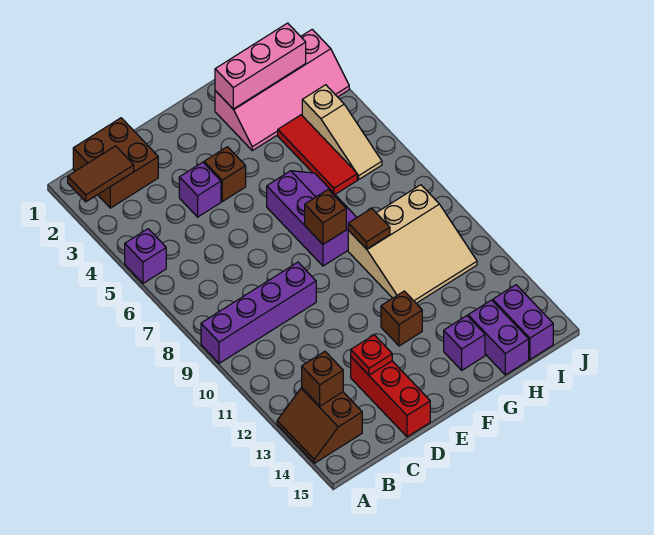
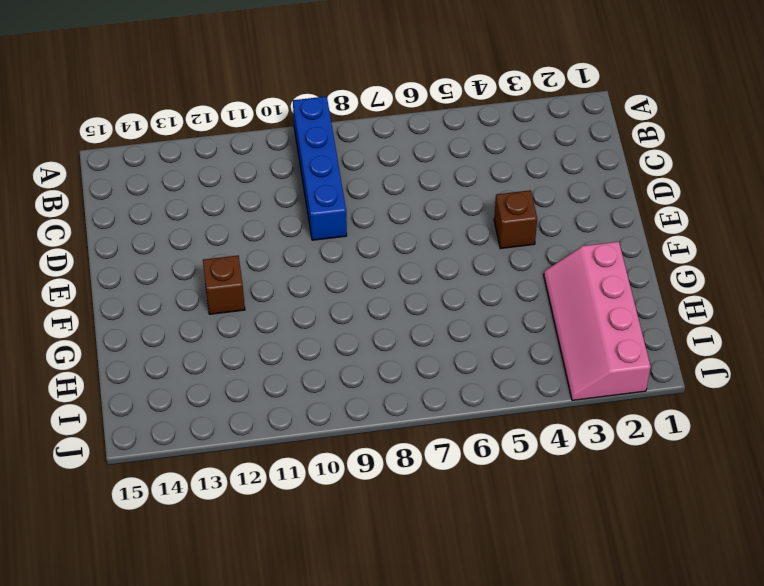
blue brick A9:D9 level 1 -> purple brick A9:D9 level 1
none -> purple brick A5 level 1
none -> brown slope A13:B14 level 1 top B
none -> brown brick B1:C2 level 1

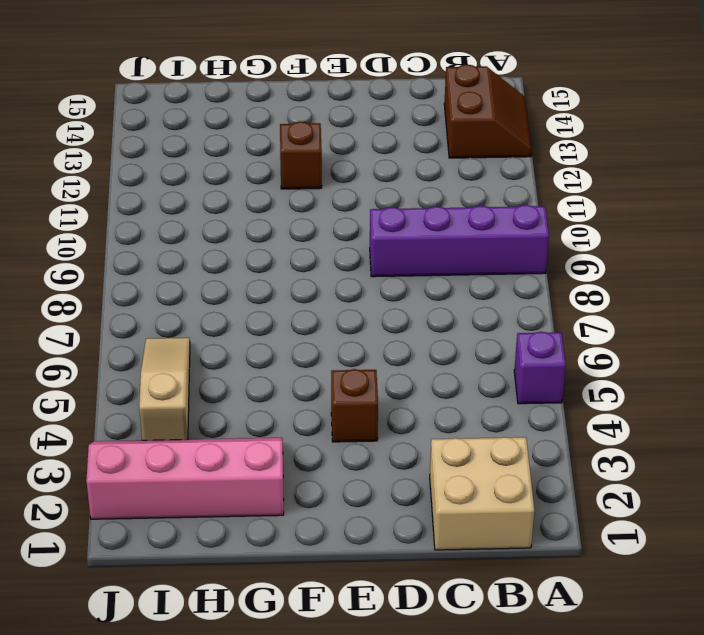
tan brick B1:C2 level 1 -> brown brick B1:C2 level 1
none -> purple brick D4 level 1
none -> red brick D13:D15 level 1
none -> purple slope F6:G8 level 1 top F

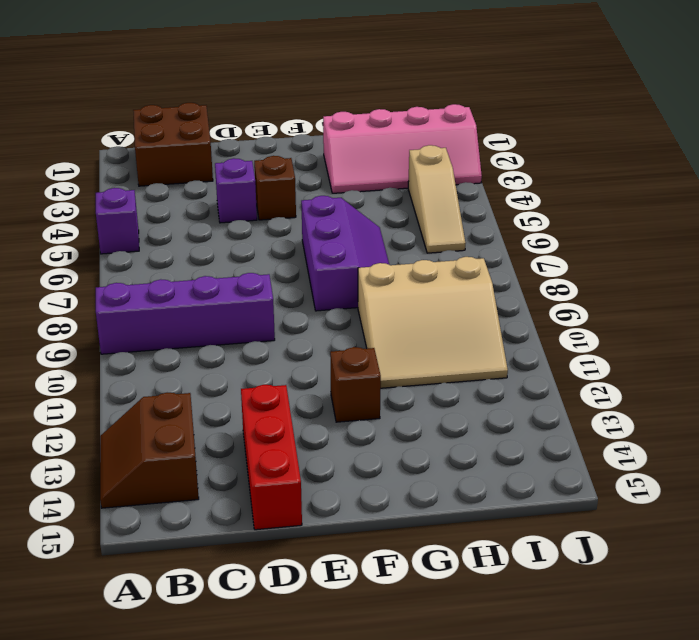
none -> purple brick G14 level 1
none -> red tile H4:H6 level 1
none -> purple brick H14:H15 level 1

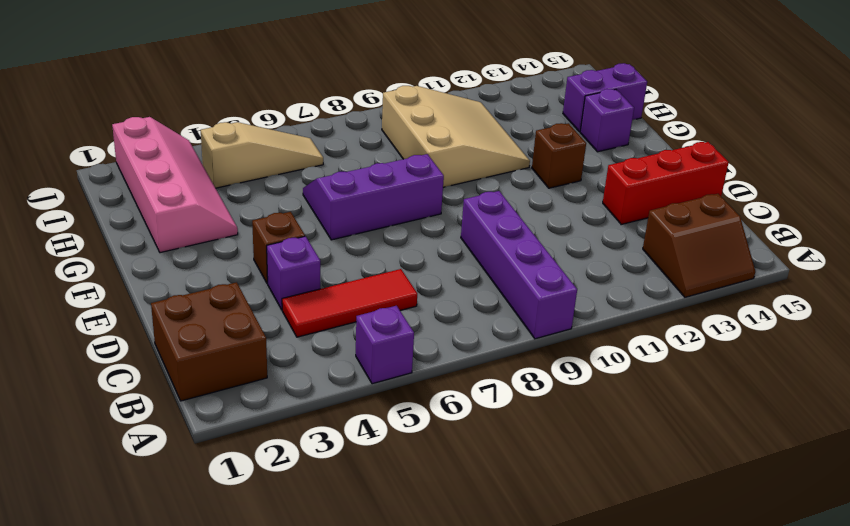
red tile C4:C6 level 1 -> red tile H4:H6 level 1
none -> purple brick I14:I15 level 1
none -> brown tile A2:B2 level 2
none -> brown brick B13 level 2

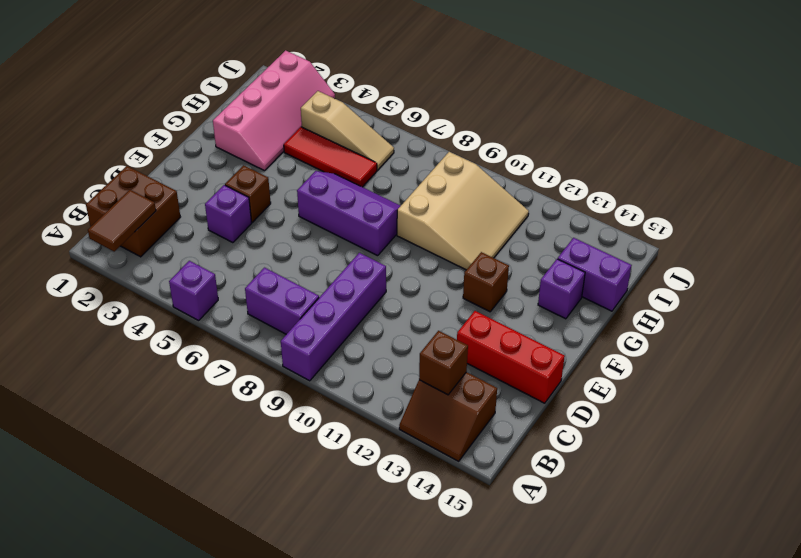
purple brick B7:B8 level 1 -> purple brick I14:I15 level 1
none -> red plate D13 level 2
none -> brown brick F8 level 2
none -> pink brick G2:I2 level 2

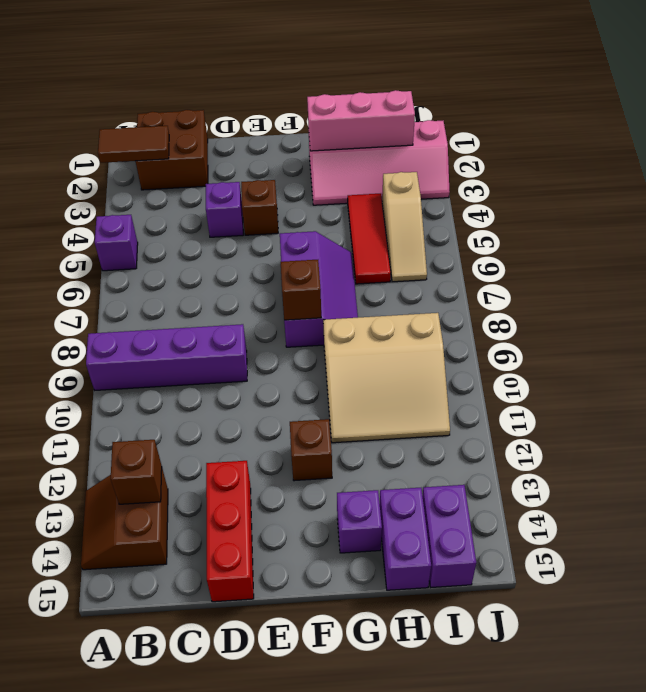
none -> red plate D13 level 2
none -> brown tile G9 level 2

